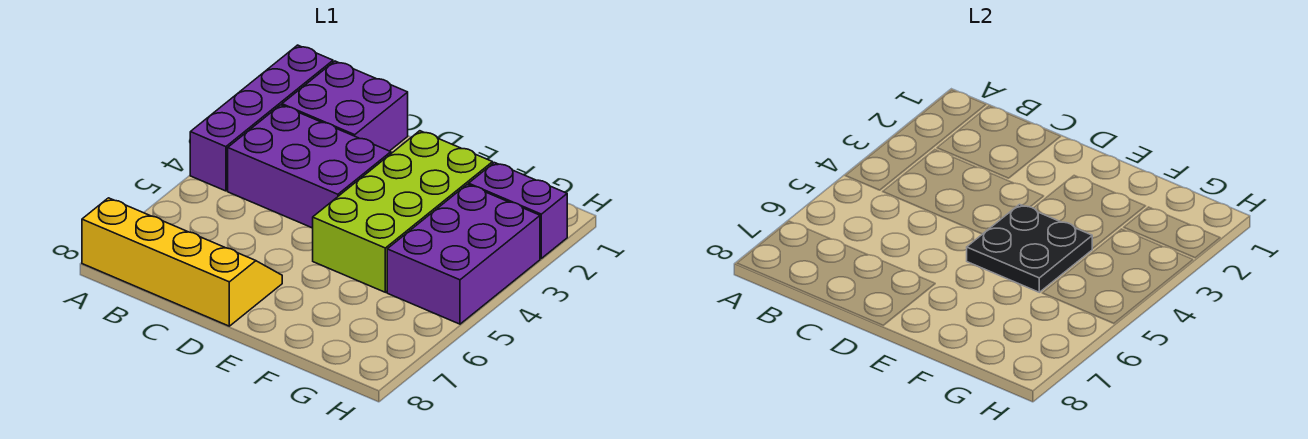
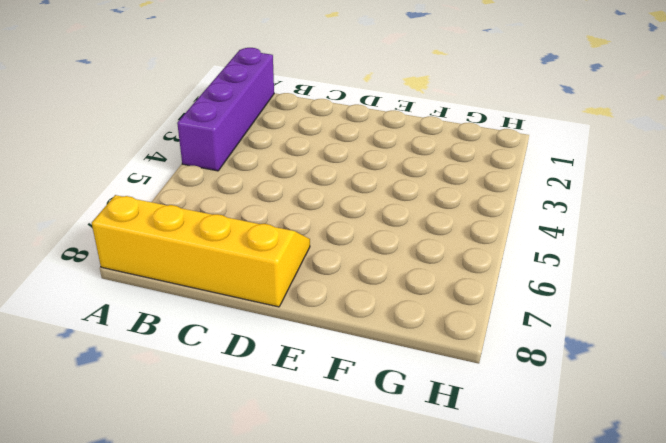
none -> purple brick B1:C2 level 1
none -> purple brick B3:D4 level 1

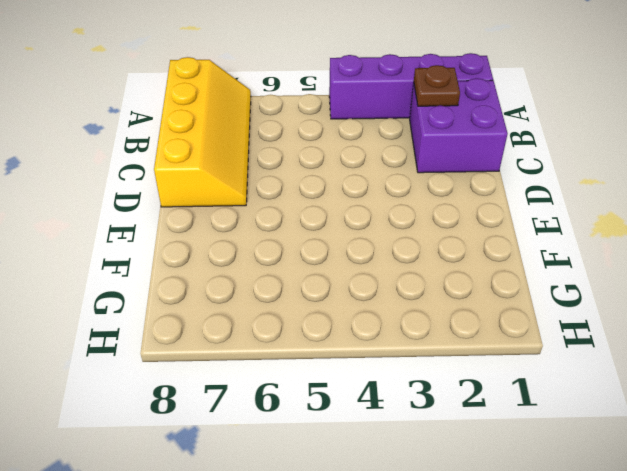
brown plate B2 level 2 -> none
none -> purple brick B3:D4 level 1
none -> lime brick E2:F5 level 1

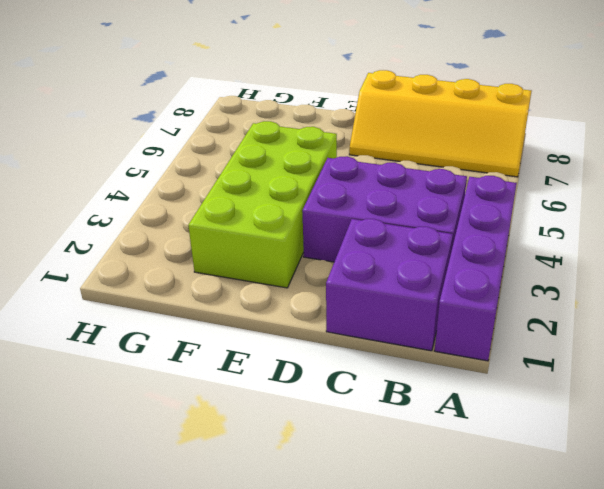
none -> purple brick G2:H2 level 1
none -> purple brick G3:H5 level 1

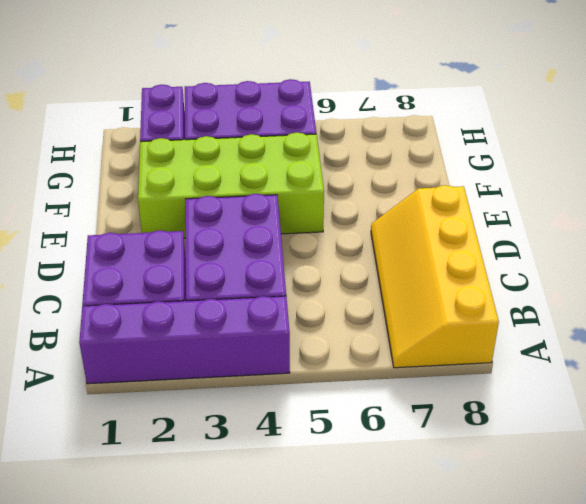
none -> black plate E4:F5 level 2

